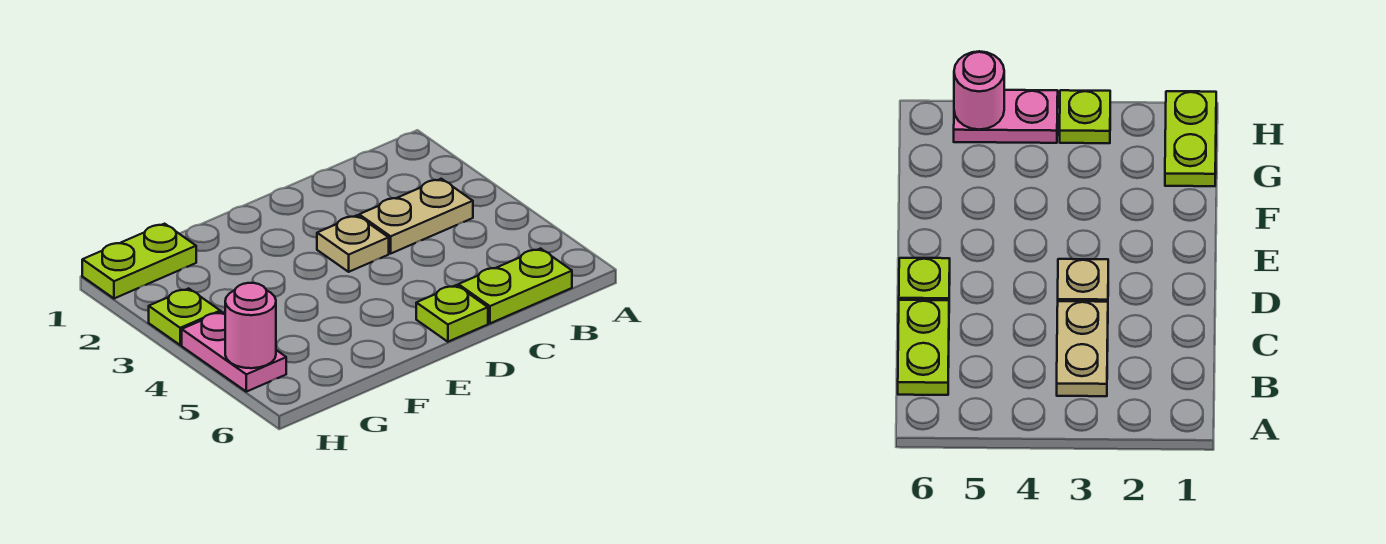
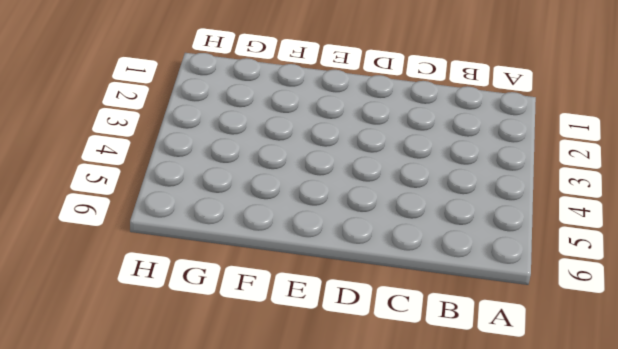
none -> tan plate B3:C3 level 1
none -> lime plate B6:C6 level 1

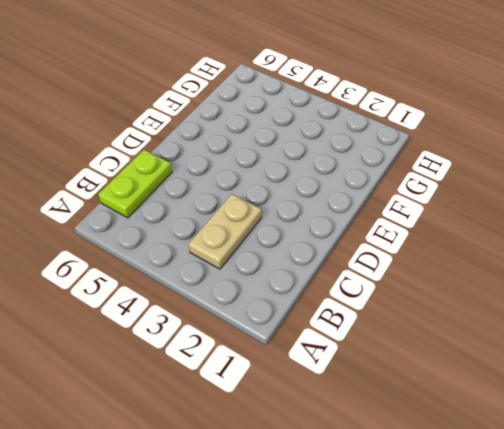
none -> tan plate D3 level 1
none -> lime plate D6 level 1

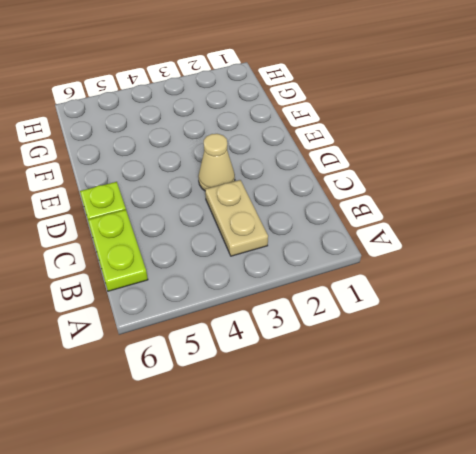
tan cone D3 level 1 -> tan plate D3 level 1
none -> lime plate G1:H1 level 1
none -> lime plate H3 level 1

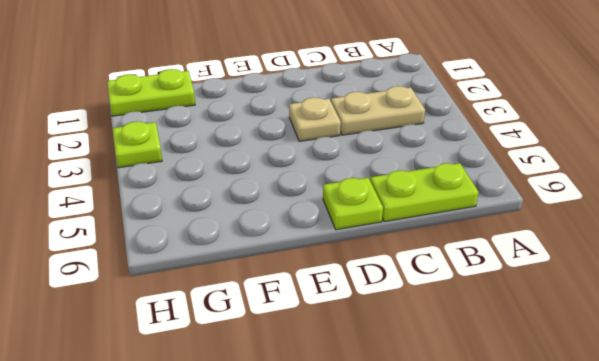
none -> pink plate H4:H5 level 1
none -> pink round brick H5 level 2

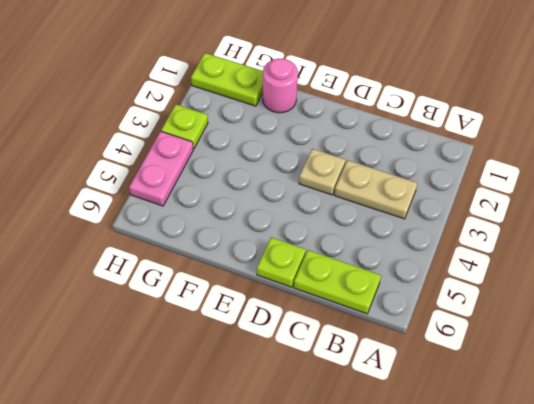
pink round brick F1 level 1 -> pink round brick H5 level 2

